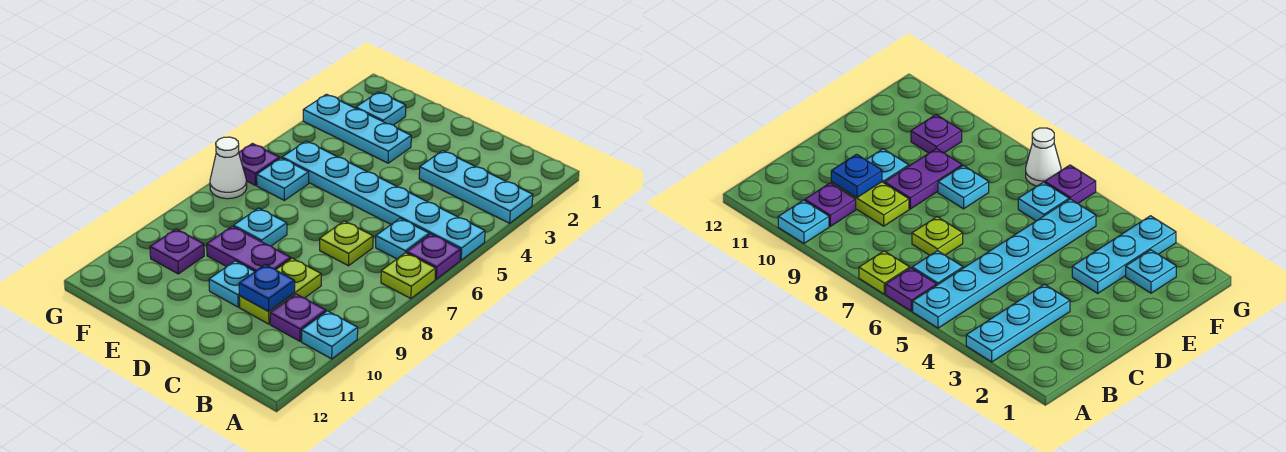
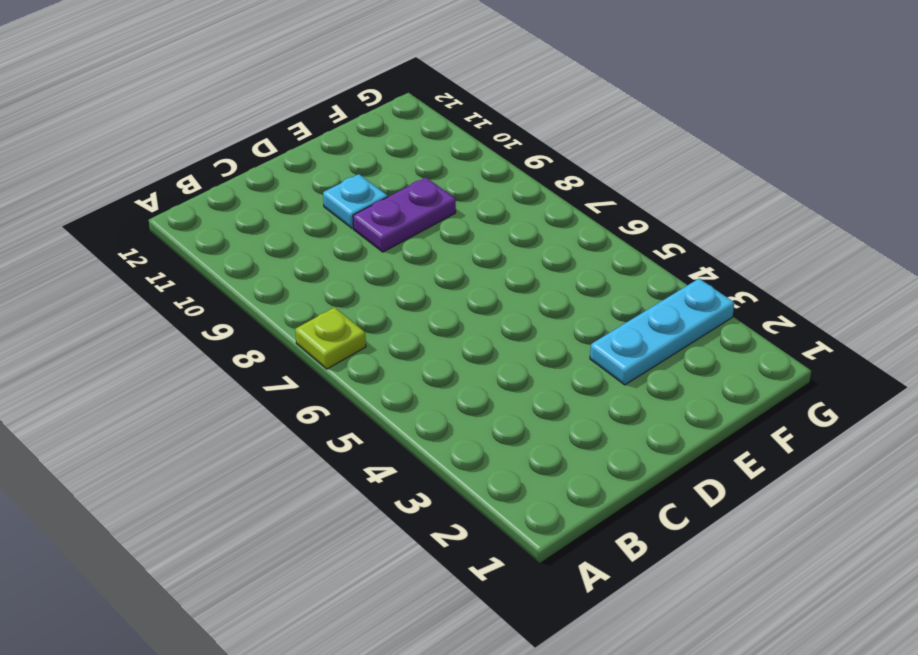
none -> cyan plate A3:C3 level 1
none -> cyan plate A5:F5 level 1
none -> purple plate A6 level 1

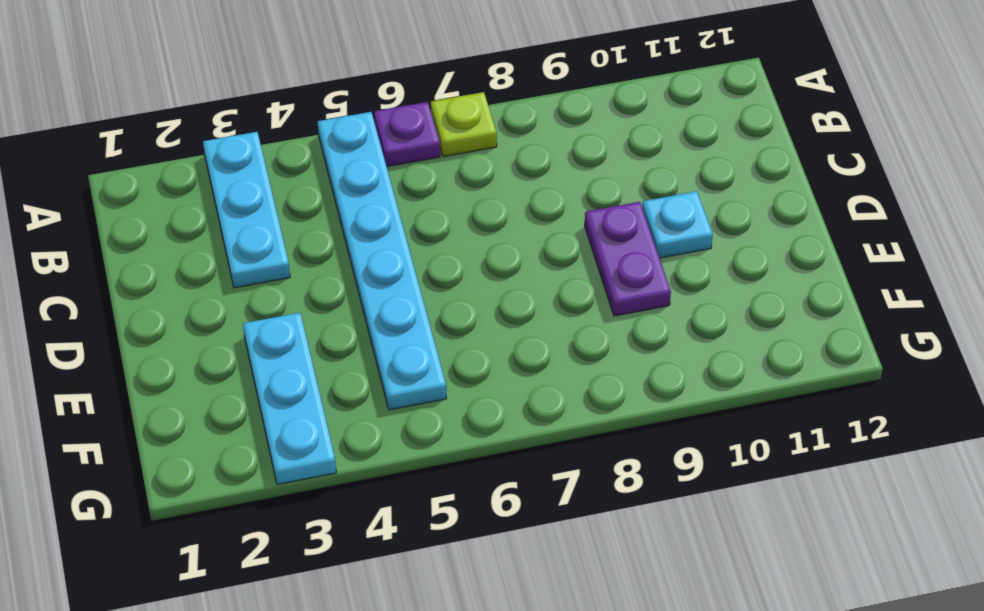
none -> cyan plate A10 level 1
none -> cyan plate B6 level 1
none -> purple plate B10 level 1

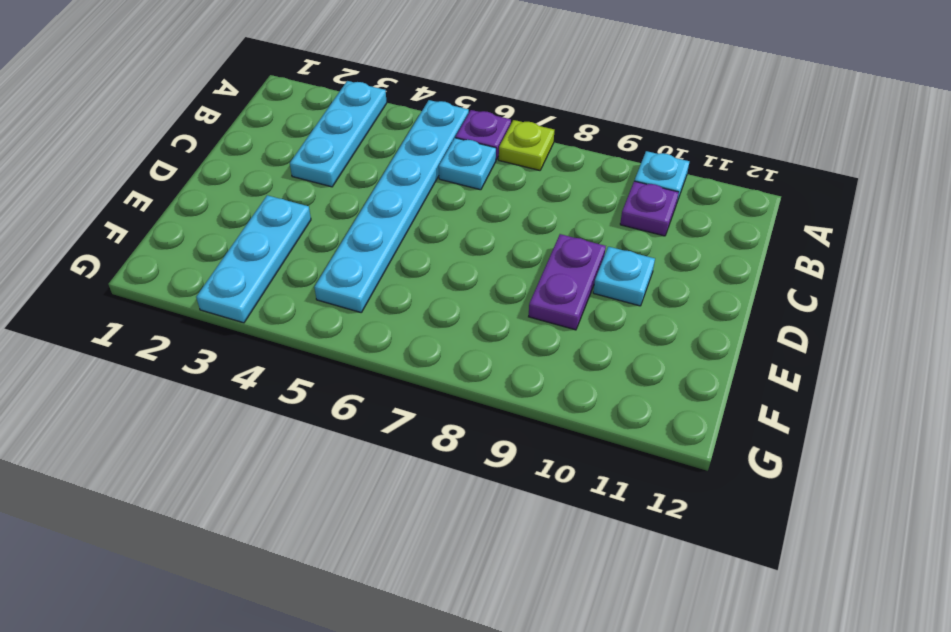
none -> lime plate C7 level 1
none -> lime plate C9:C10 level 1
none -> cyan plate E8 level 1

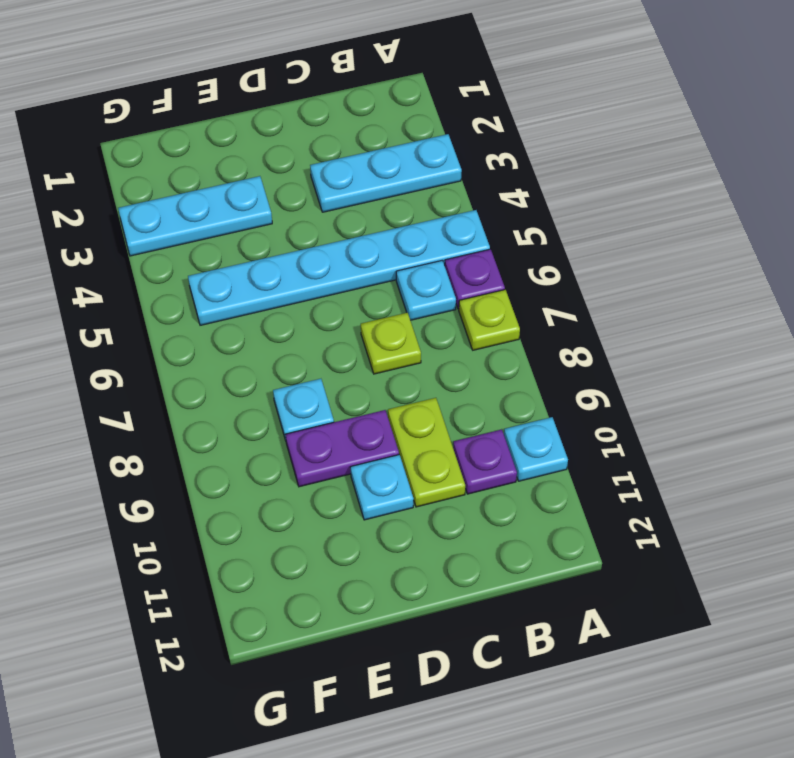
none -> cyan plate F2 level 1
none -> cyan plate F6 level 1
none -> purple plate F10 level 1

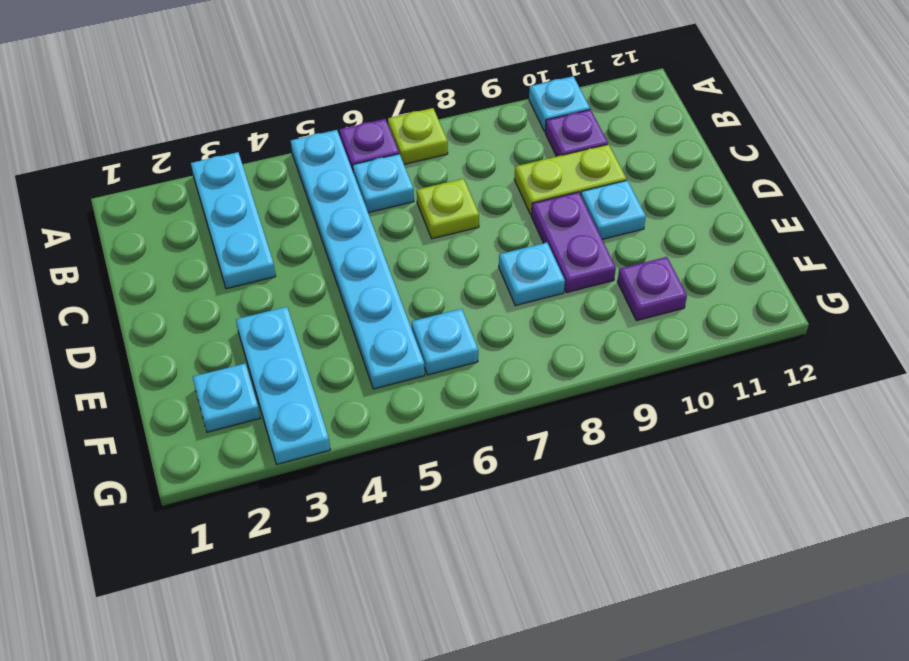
none -> purple plate G6 level 1
none -> white cone G7 level 1
none -> blue plate C10 level 2

